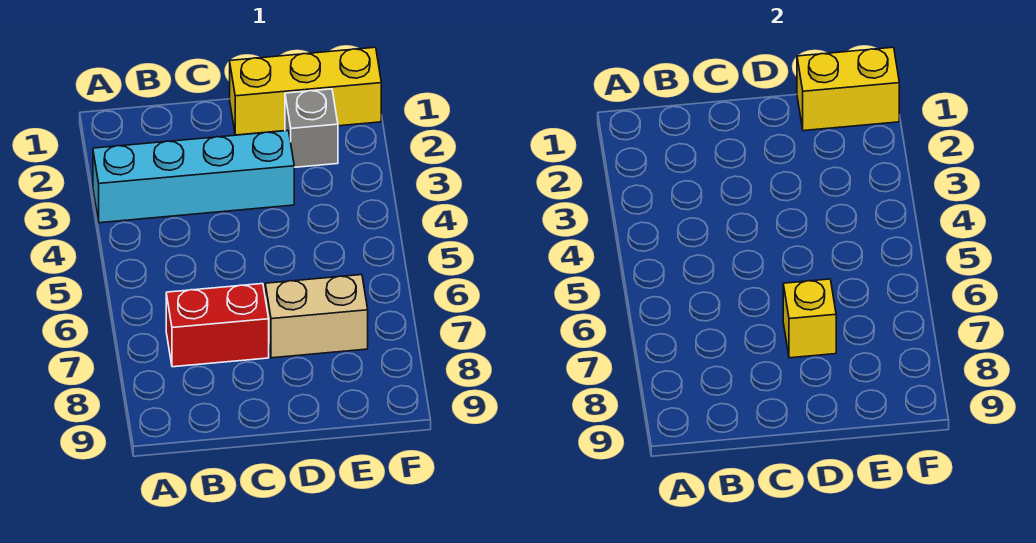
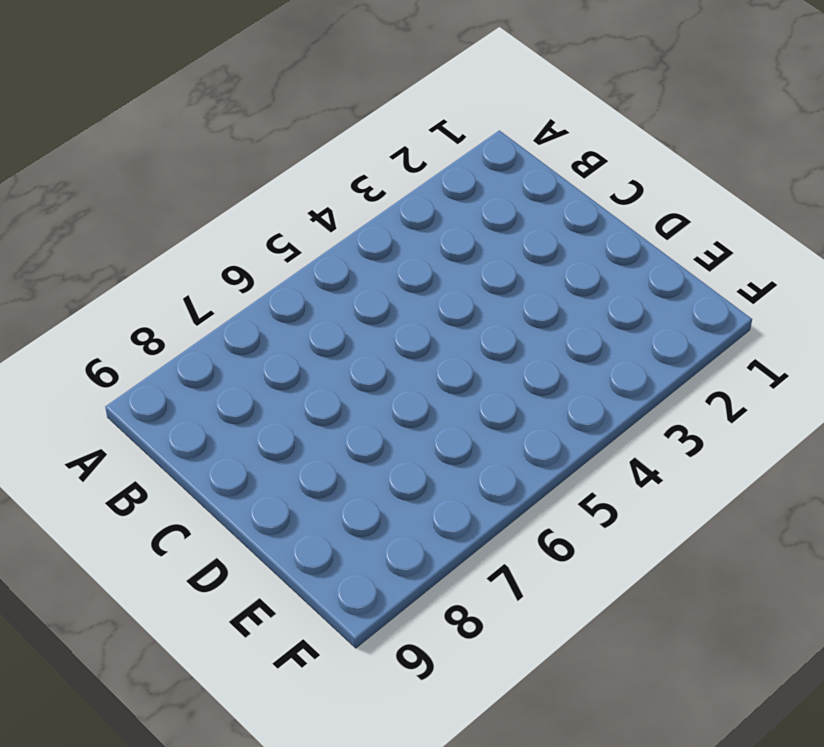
none -> cyan brick A3:D3 level 1
none -> red brick B7:C7 level 1

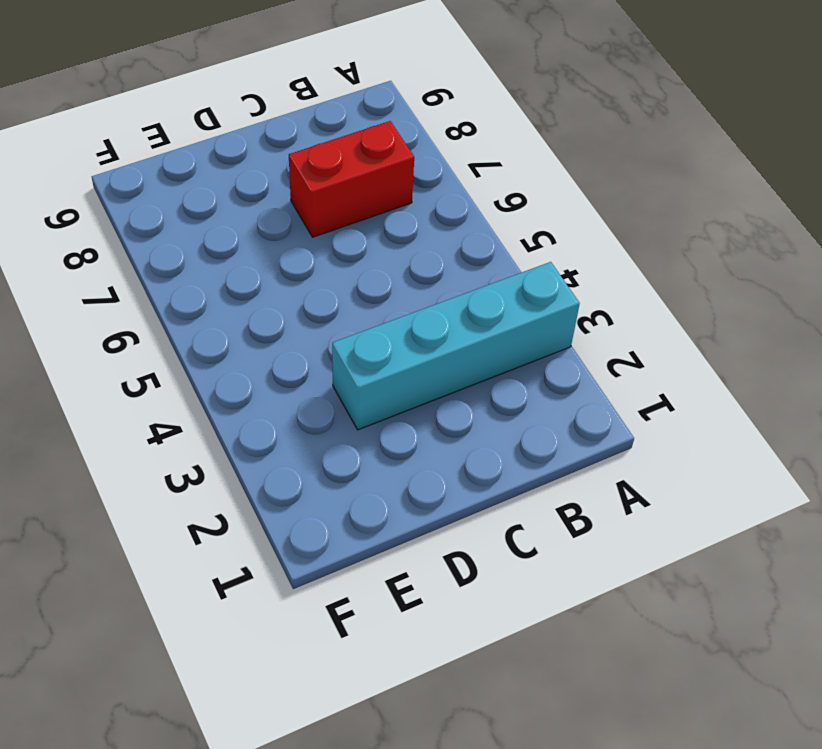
none -> yellow brick D1:F1 level 1
none -> tan brick D7:E7 level 1

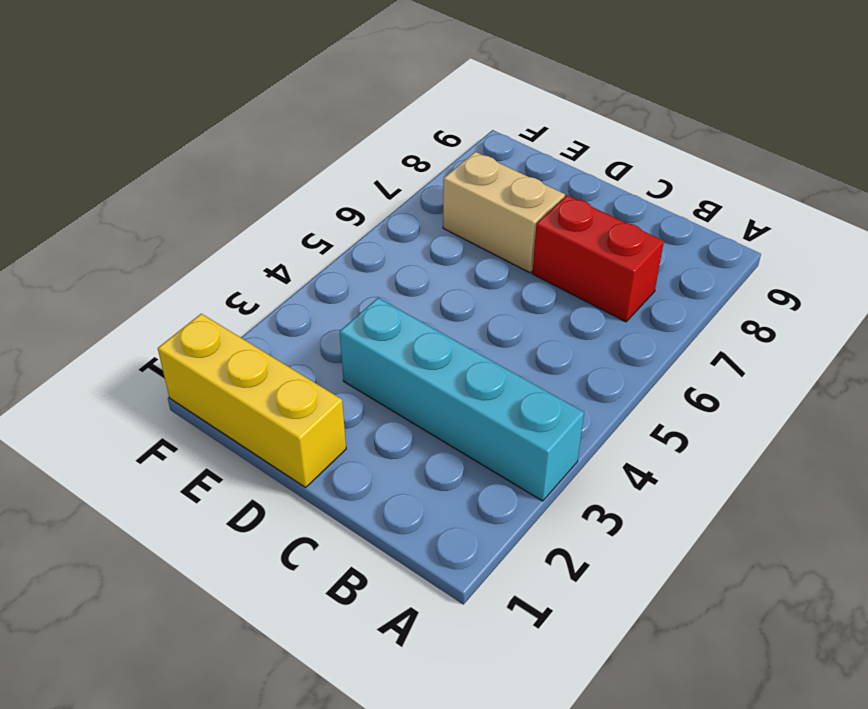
none -> grey brick E2 level 1
none -> yellow brick D7 level 2

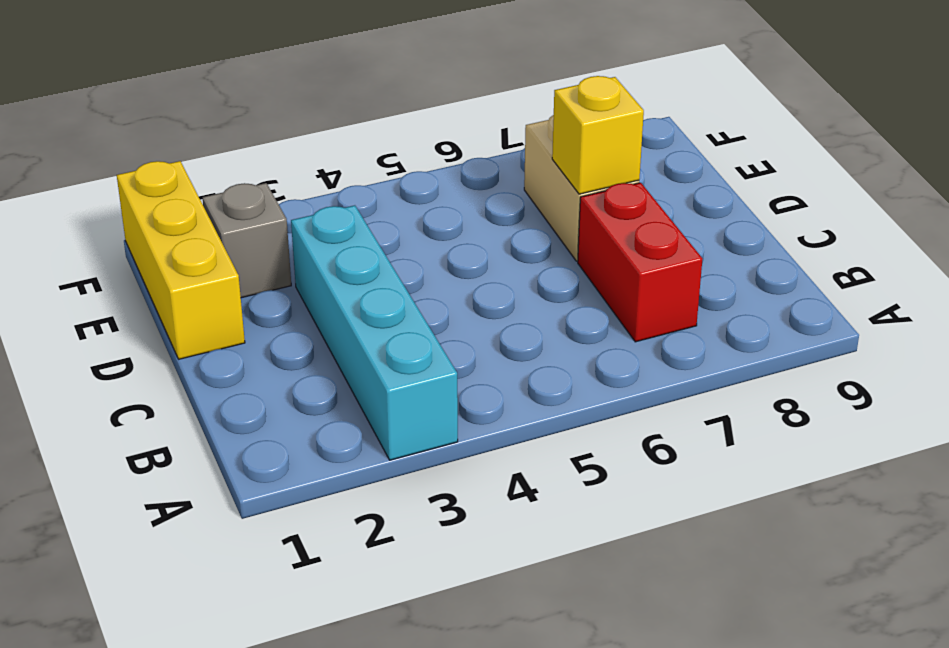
none -> yellow brick E1:F1 level 2

